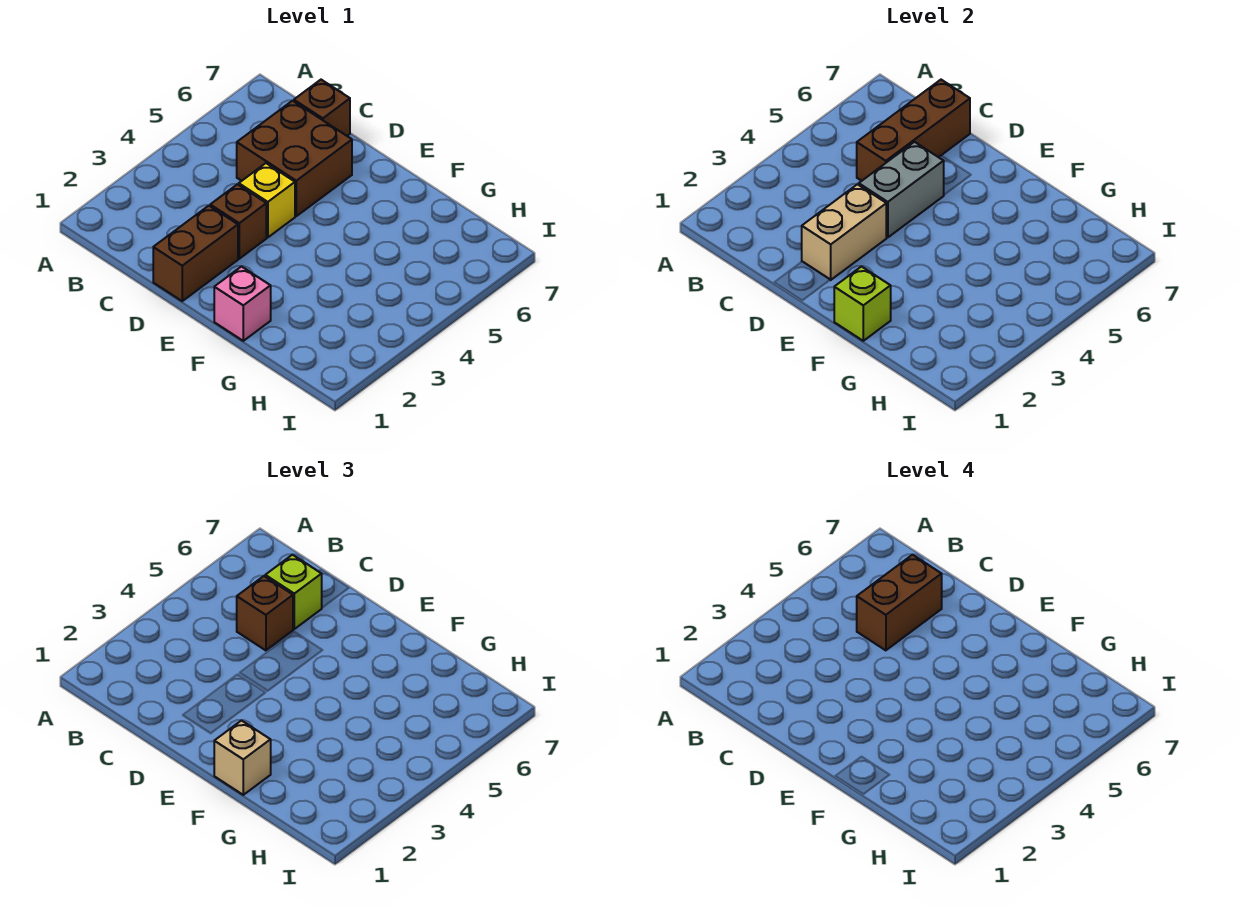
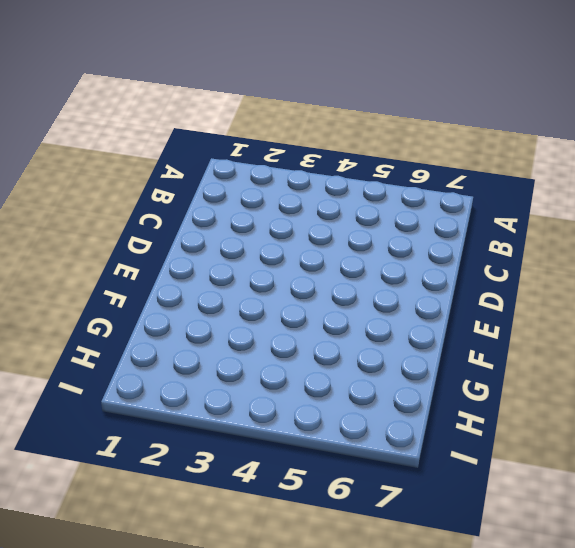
none -> brown brick C5:D6 level 1
none -> brown brick C7 level 1
none -> brown brick D1:D2 level 1

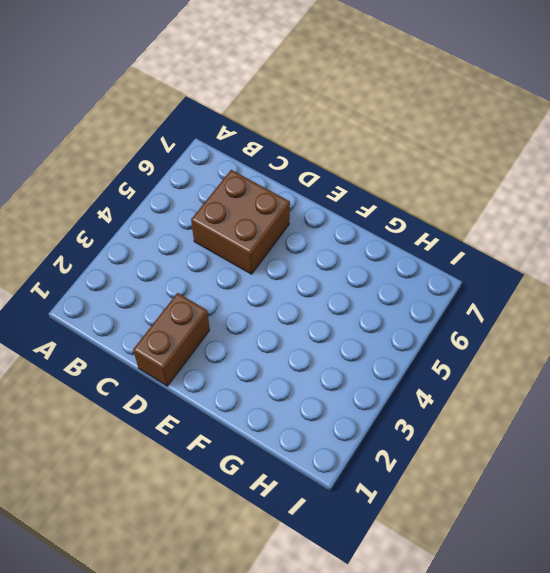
none -> brown brick C7 level 1
none -> brown brick D3 level 1
none -> yellow brick D4 level 1

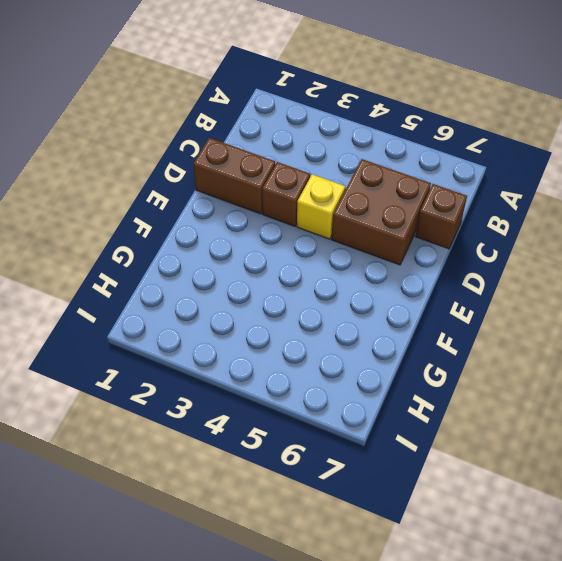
none -> pink brick F1 level 1
none -> brown brick C5:C7 level 2
none -> tan brick D2:D3 level 2

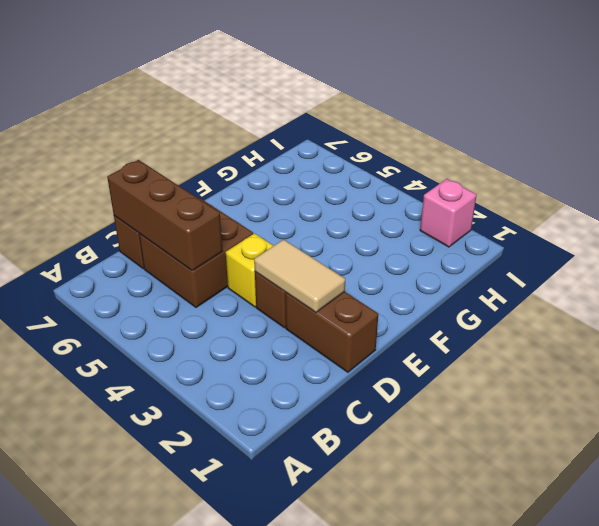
tan tile D2:D3 level 2 -> tan brick D2:D3 level 2
pink brick I2 level 1 -> pink brick F1 level 1
none -> grey brick D4:D5 level 2
none -> lime brick F1 level 2
none -> brown brick C5 level 3

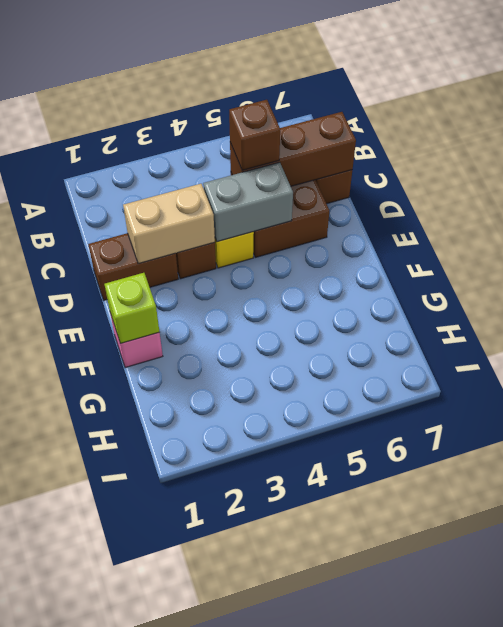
none -> lime brick C6 level 3
none -> tan brick F1 level 3
none -> brown brick C5:C6 level 4

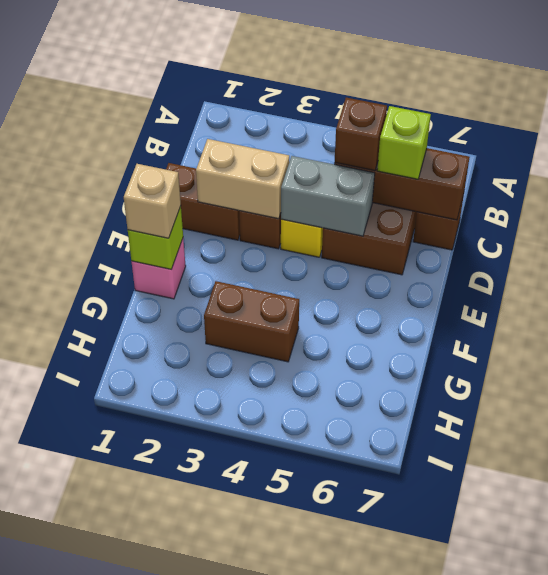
brown brick G3:G4 level 1 -> brown brick C5:C6 level 4

